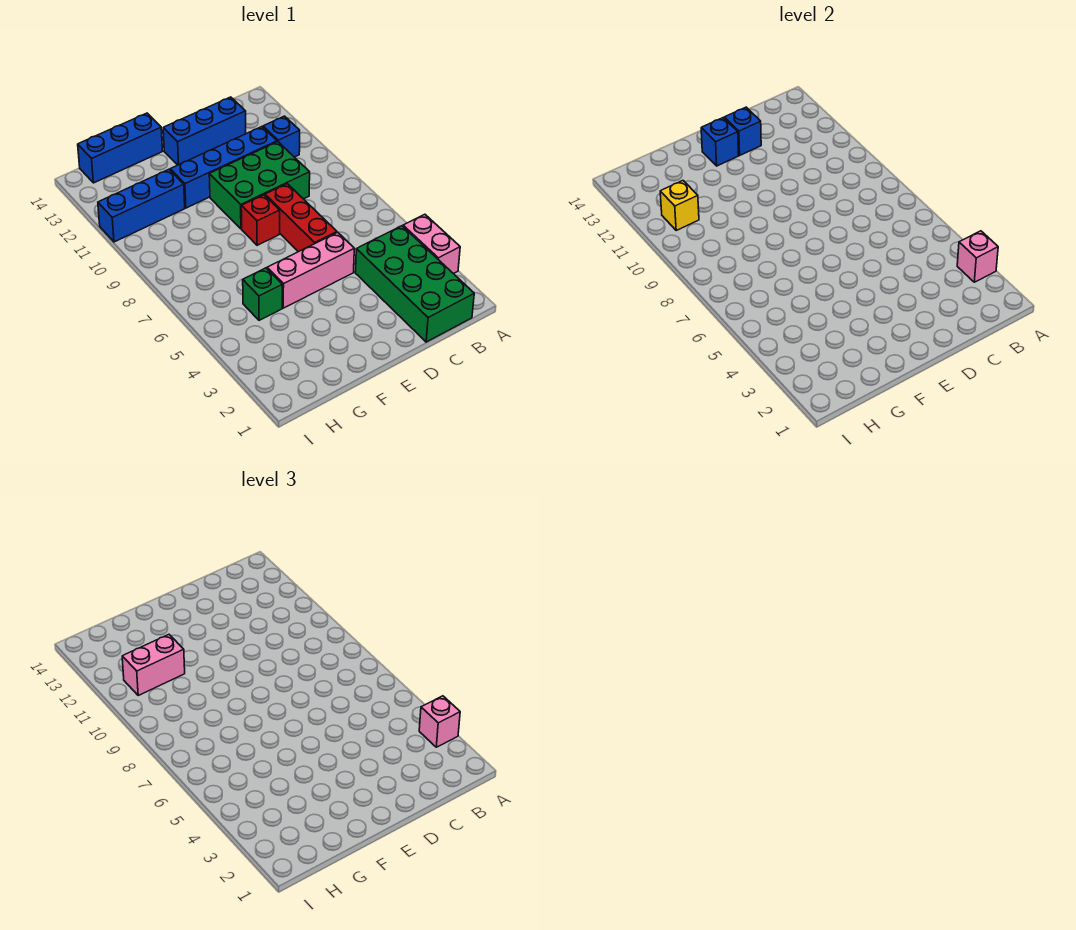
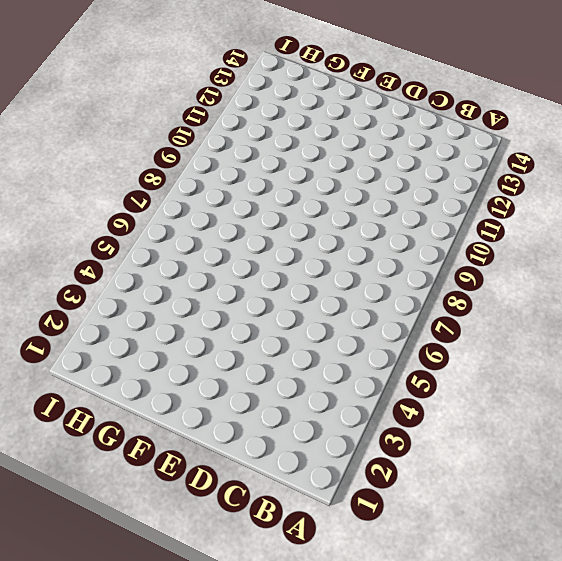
none -> pink brick A3:A4 level 1
none -> green brick B1:C4 level 1
none -> blue brick B11 level 1

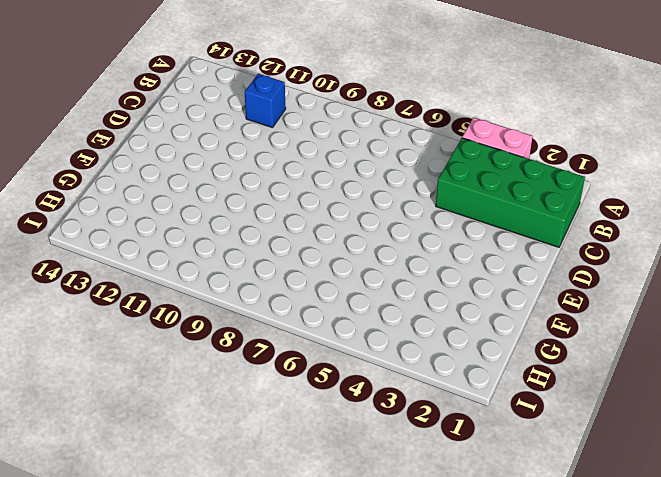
none -> green brick C9:E10 level 1
none -> blue brick C11:F11 level 1
none -> blue brick C13:E13 level 1

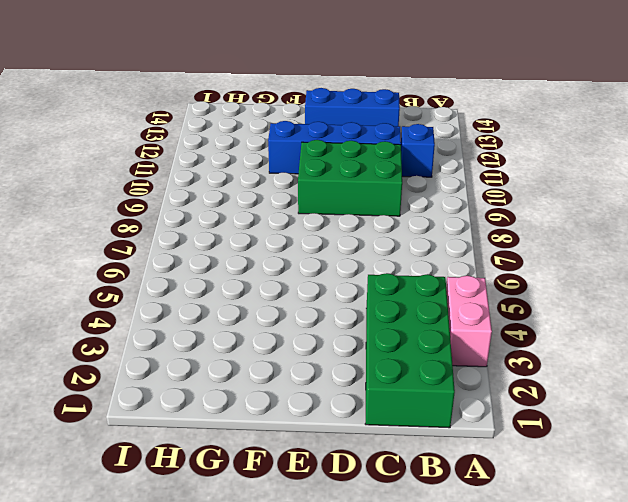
none -> pink brick D5:F5 level 1
none -> red brick D6:D8 level 1
none -> red brick E8 level 1

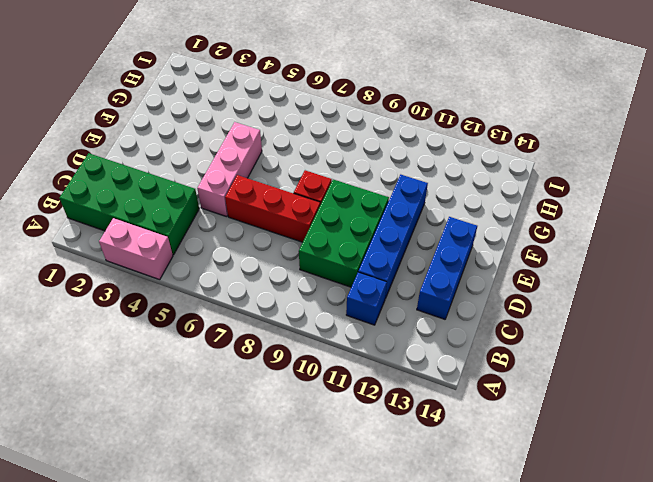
none -> blue brick F14:H14 level 1
none -> green brick G5 level 1
none -> blue brick G11:I11 level 1

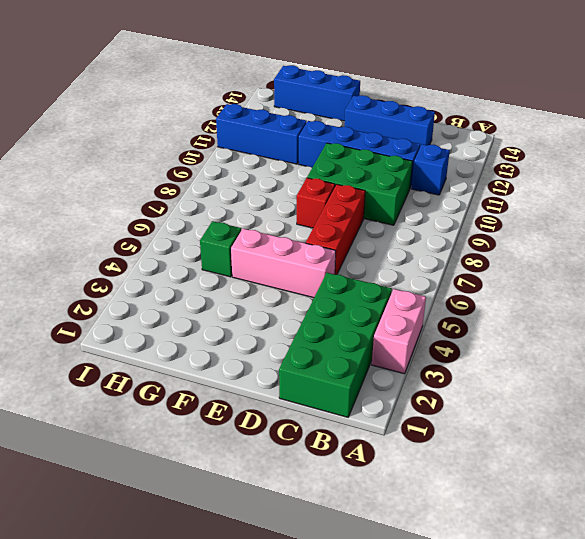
none -> pink brick A3 level 2
none -> blue brick D13 level 2
none -> blue brick E13 level 2

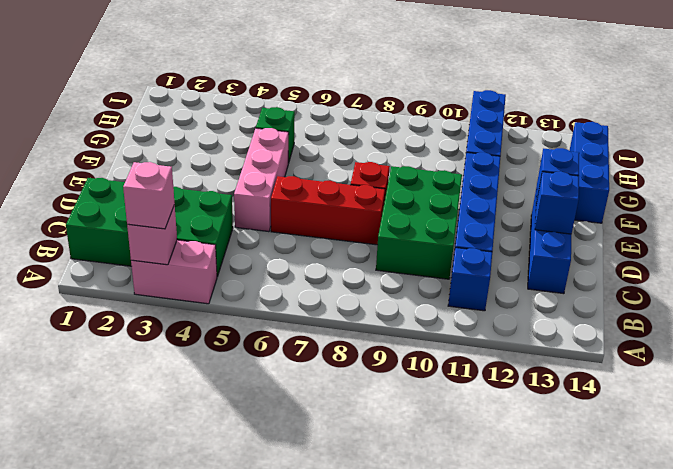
none -> yellow brick H11 level 2
none -> pink brick G11:H11 level 3

